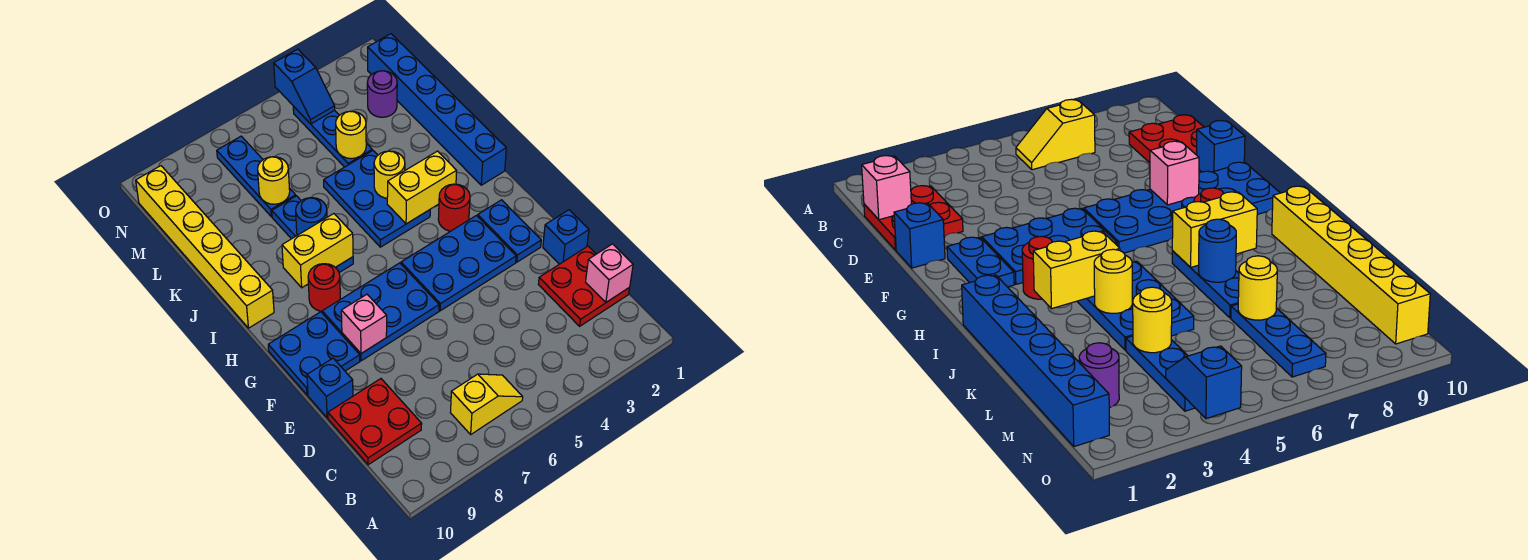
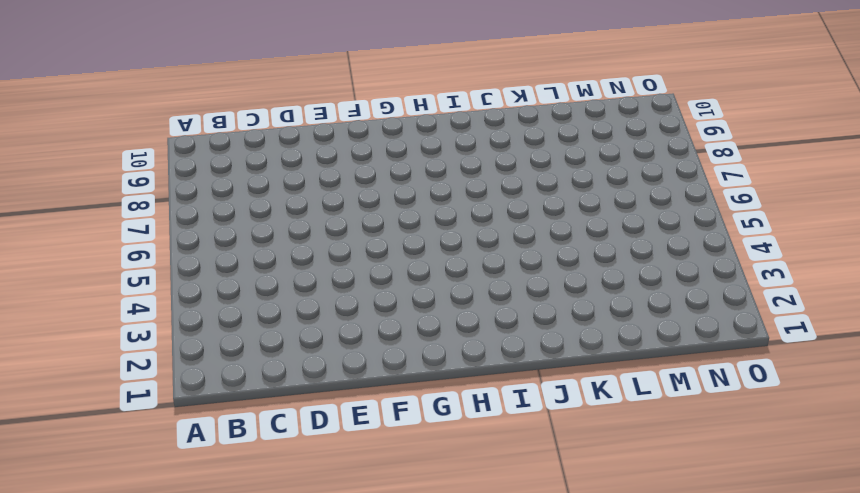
none -> yellow slope B6:B7 level 1 top 7
none -> red plate C1:D2 level 1
none -> red plate C9:D10 level 1

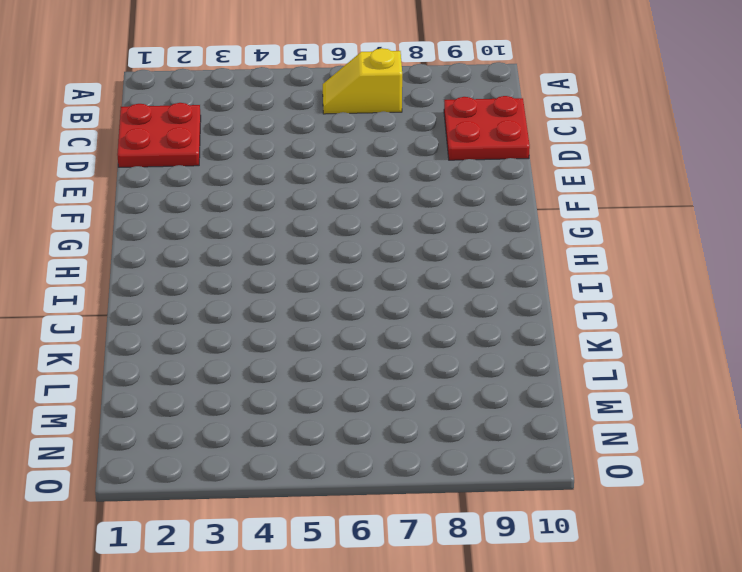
none -> blue brick E1 level 1
none -> blue brick E10 level 1
none -> blue plate F2:G2 level 1

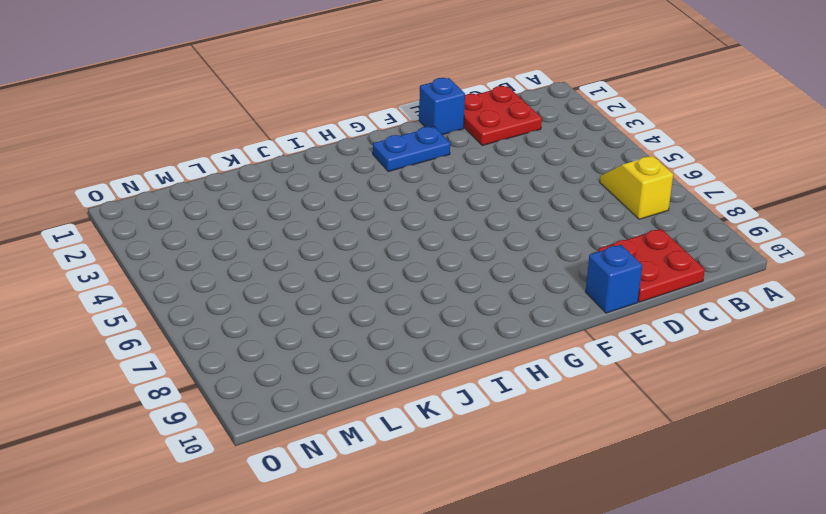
none -> blue plate F3:G5 level 1
none -> blue plate F6:G8 level 1
none -> blue plate F9:G10 level 1

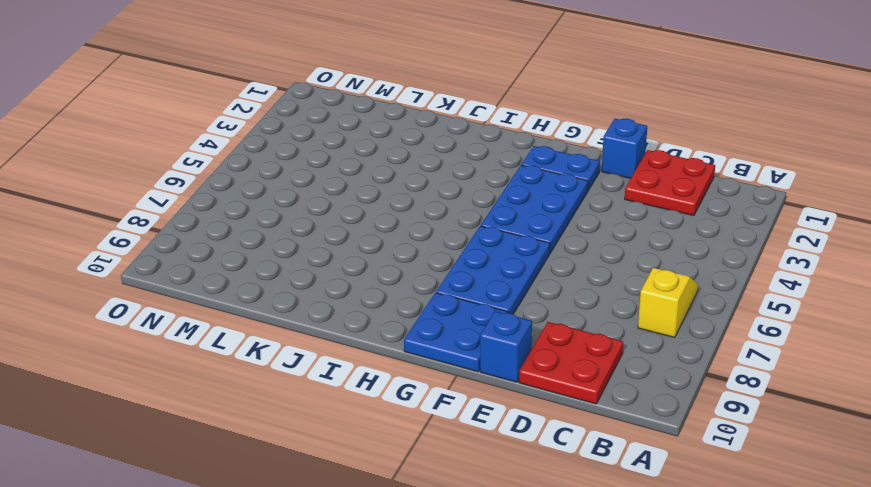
none -> red round brick H3 level 1
none -> red round brick H8 level 1
none -> blue brick I1:N1 level 1

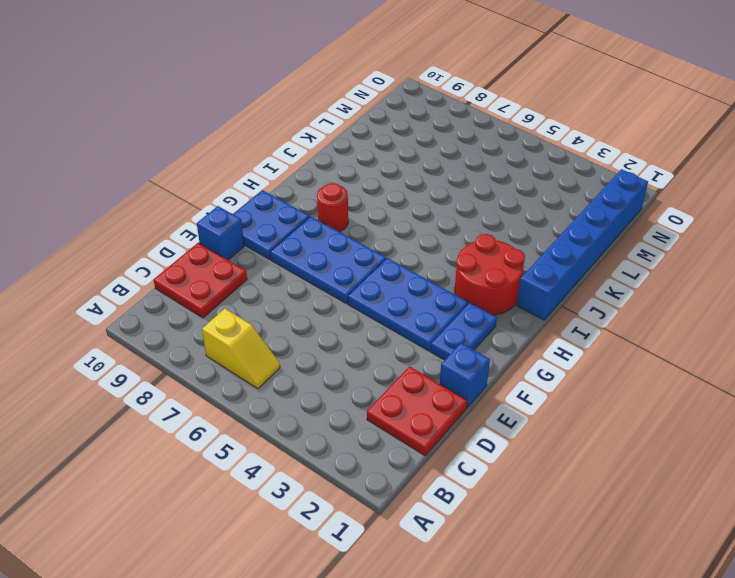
red round brick H2:I3 level 1 -> red round brick H3 level 1
none -> blue plate I4:K5 level 1
none -> blue plate I7:K7 level 1
none -> yellow brick I10:N10 level 1

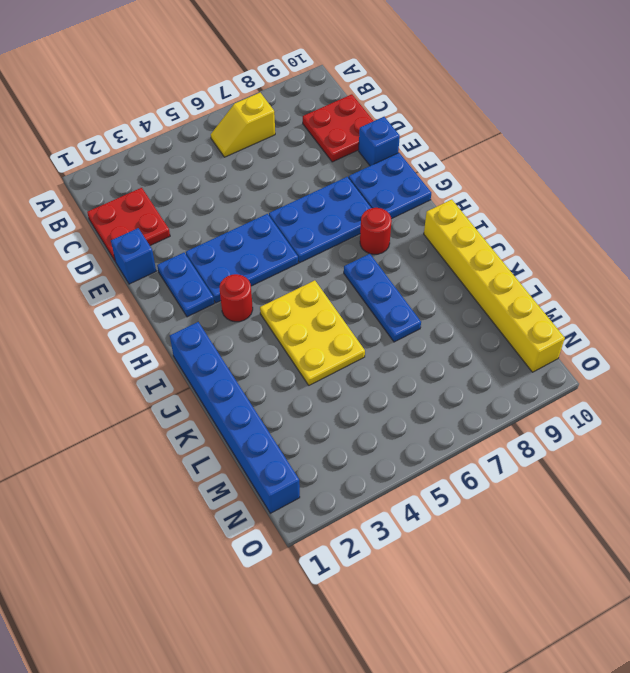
yellow plate I4:K5 level 1 -> blue plate I4:K5 level 1
none -> blue plate L4:N4 level 1
none -> blue plate L7:N7 level 1
none -> purple round brick M2 level 1

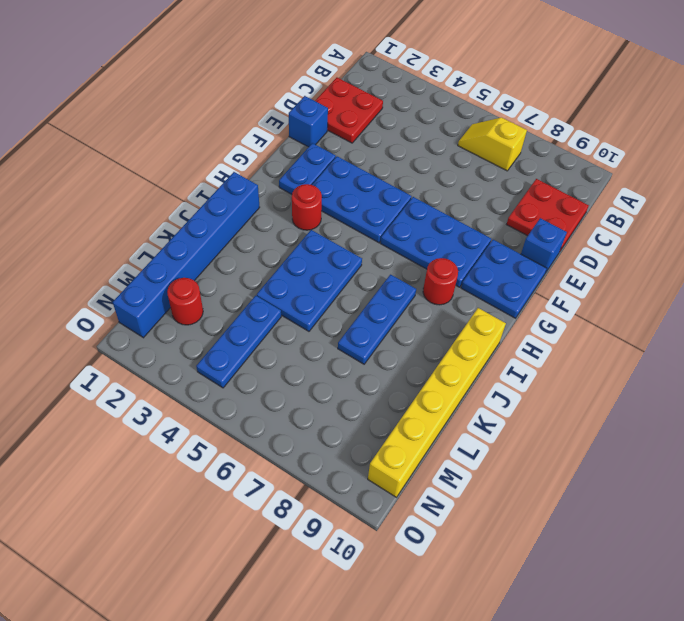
red round brick M2 level 1 -> purple round brick M2 level 1
none -> blue plate L7:N7 level 1
none -> pink brick C1 level 2
none -> pink brick F8 level 2

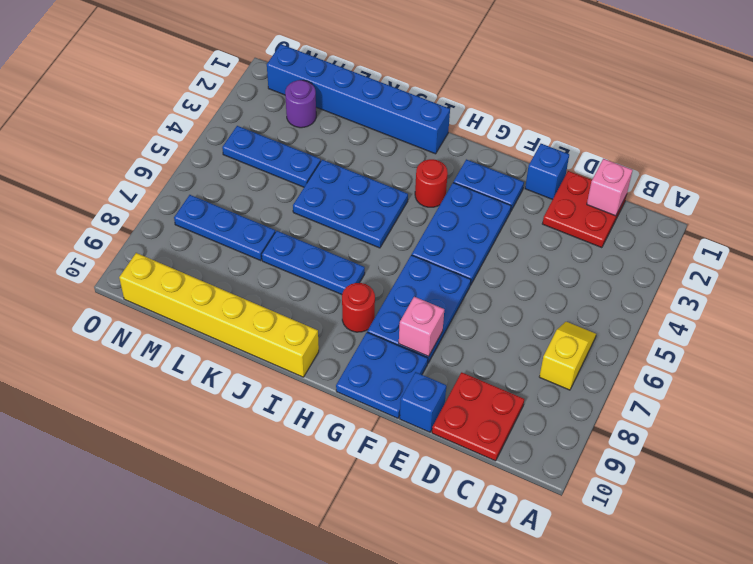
none -> yellow brick I3:I4 level 2
none -> yellow brick I7:I8 level 2
none -> yellow round brick J4 level 2

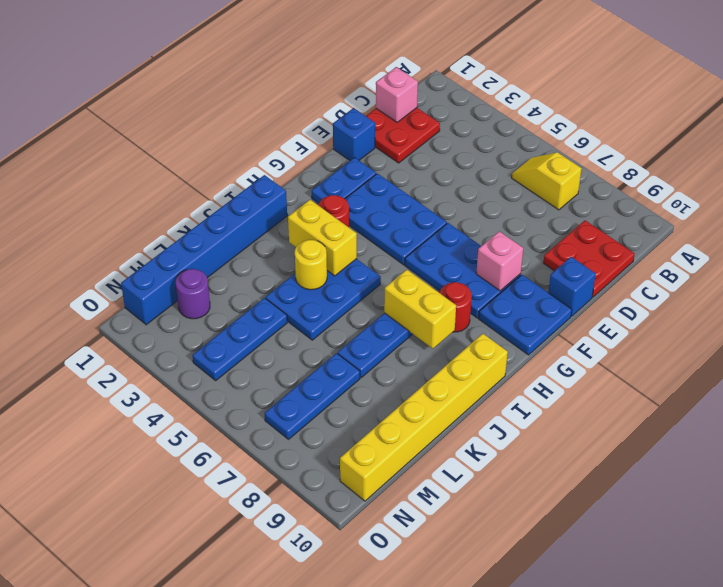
none -> blue round brick J7 level 2
none -> yellow round brick L4 level 2
none -> yellow round brick L7 level 2

